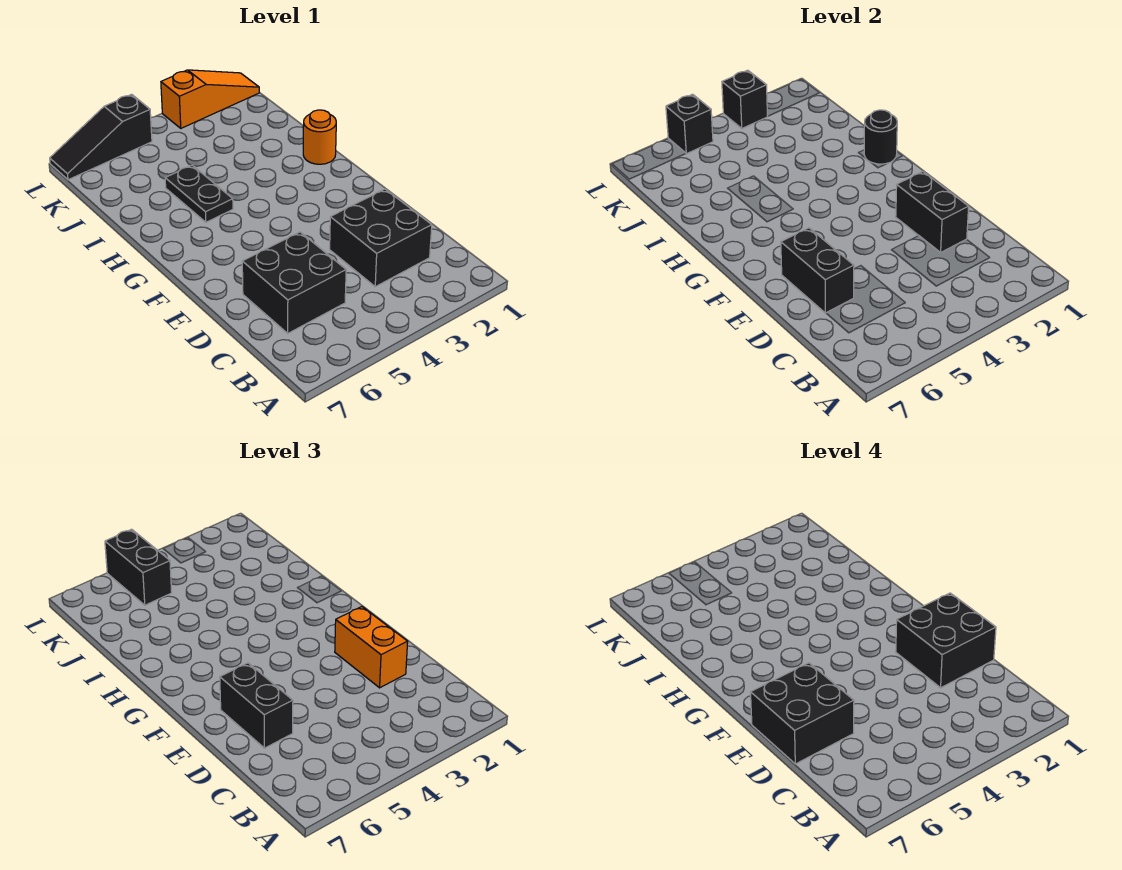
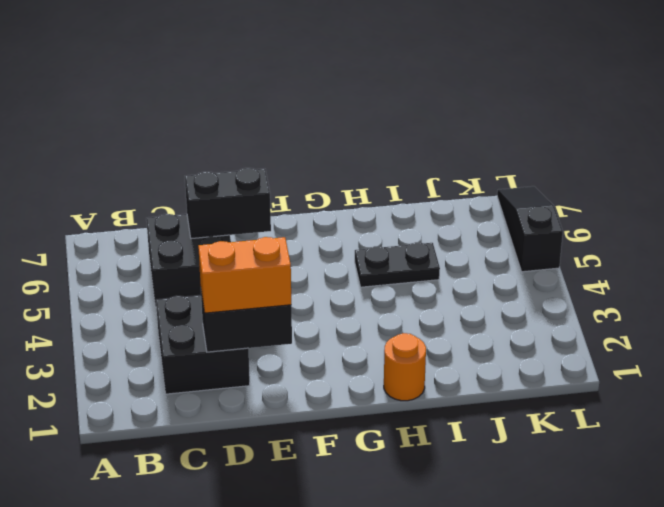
none -> orange slope L1:L3 level 1 top 3
none -> black round brick H1 level 2
none -> black brick L3 level 2

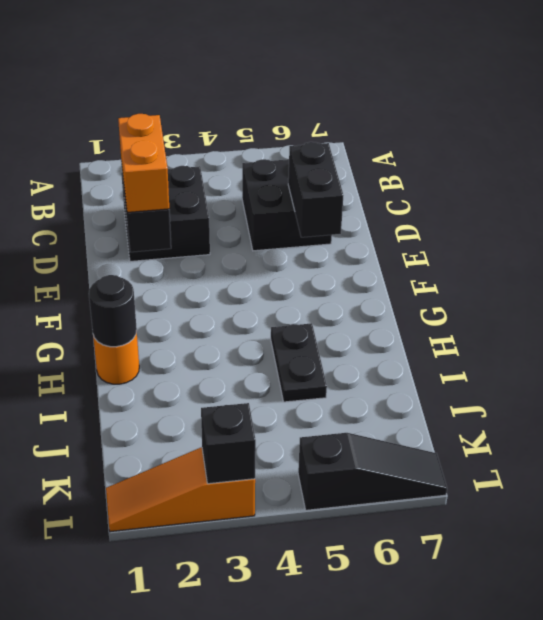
none -> black brick L5 level 2
none -> black brick D6:E6 level 3
none -> black brick K5:L5 level 3

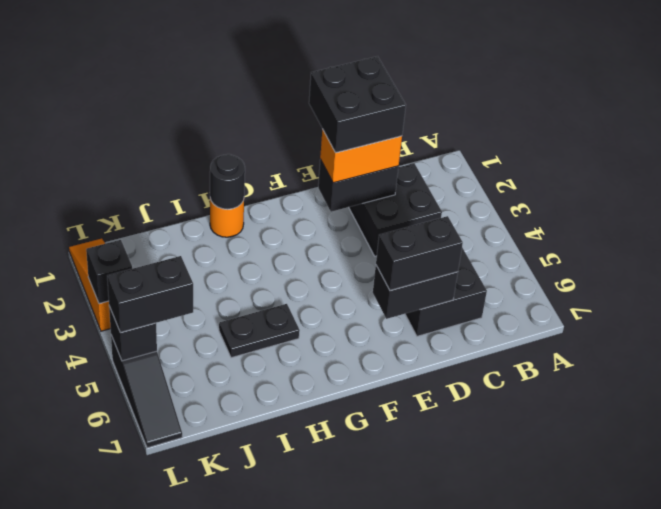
none -> black brick D6:E7 level 4

